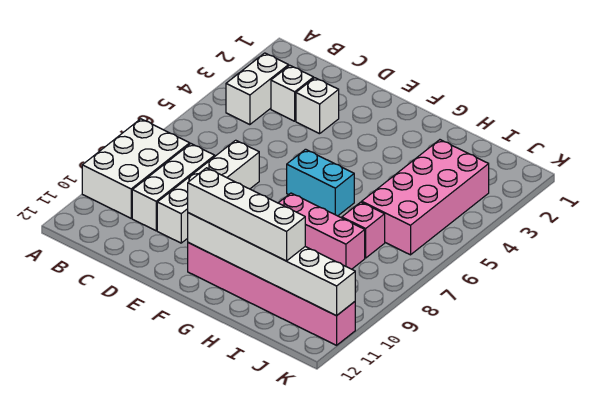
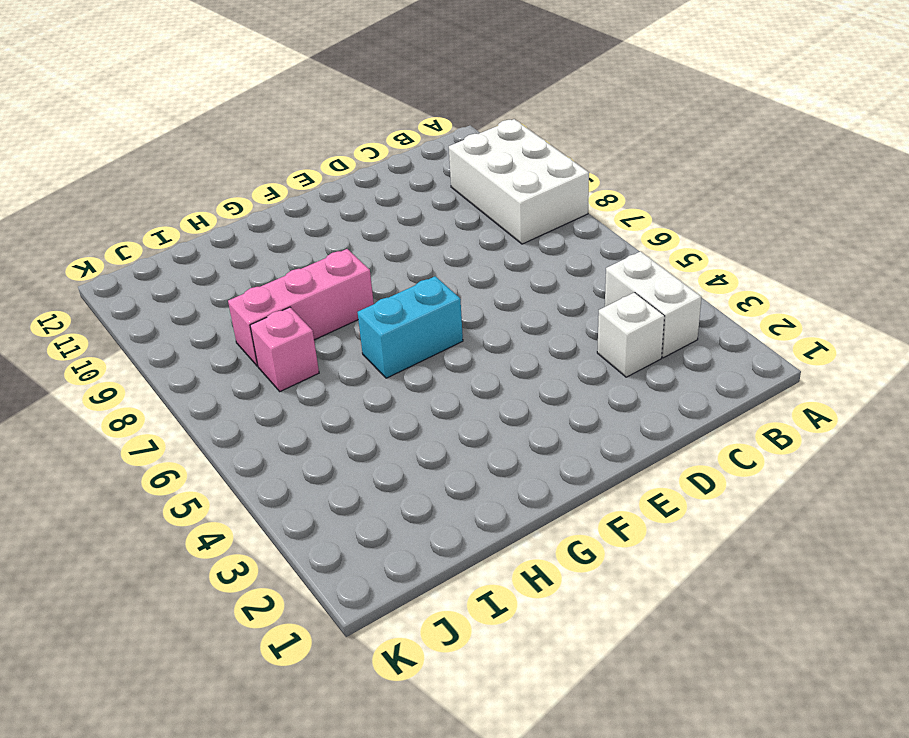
none -> white brick C8:C10 level 1
none -> white brick D3 level 1
none -> white brick D7:D10 level 1

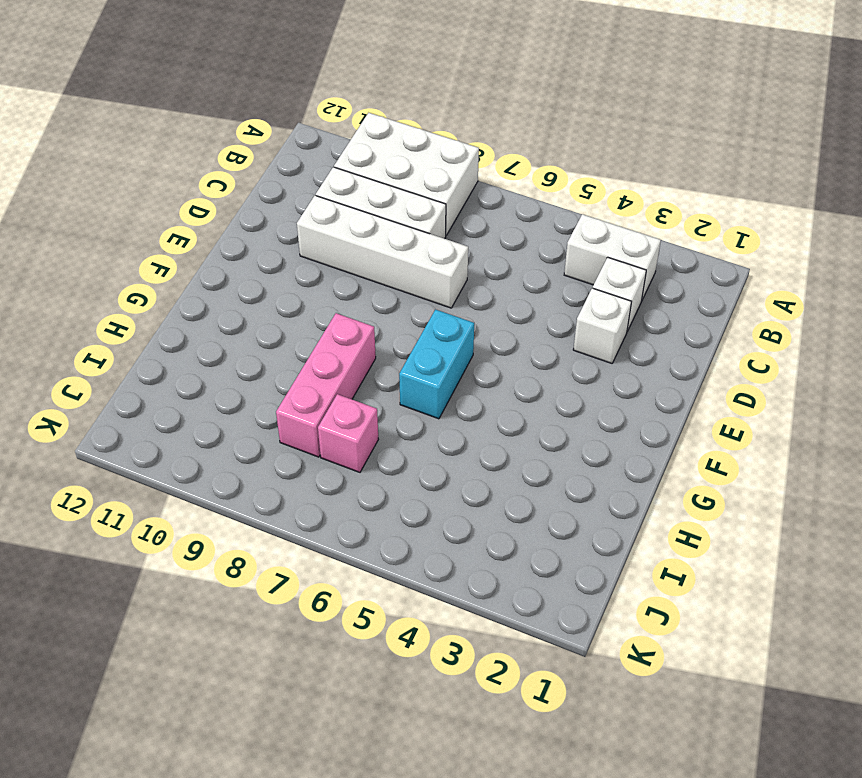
none -> pink brick F11:K11 level 1
none -> pink brick I3:J6 level 1
none -> white brick F11:K11 level 2

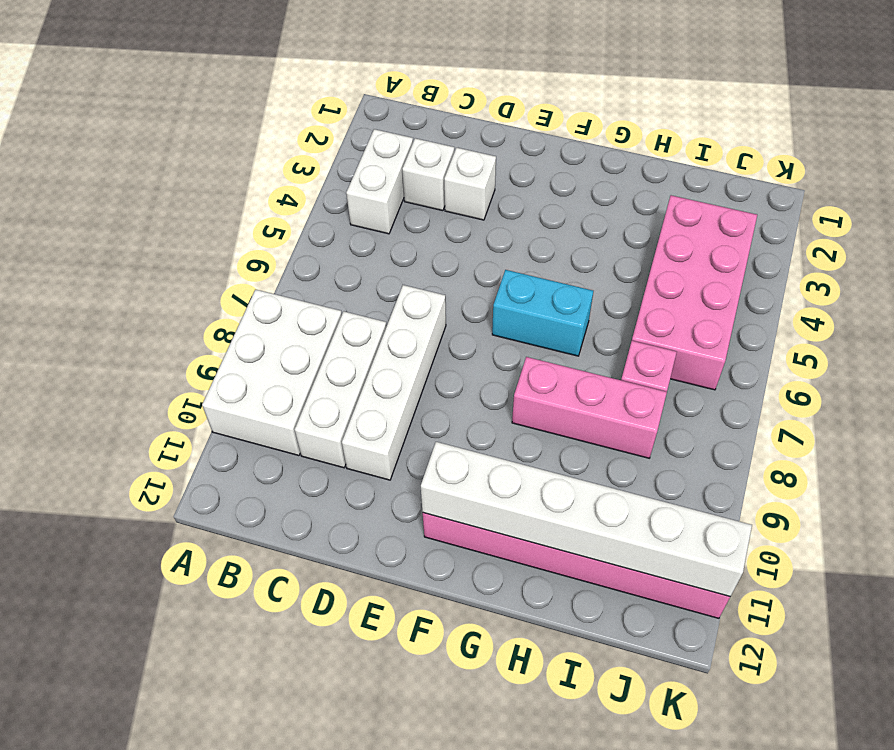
none -> white brick F11:I11 level 3

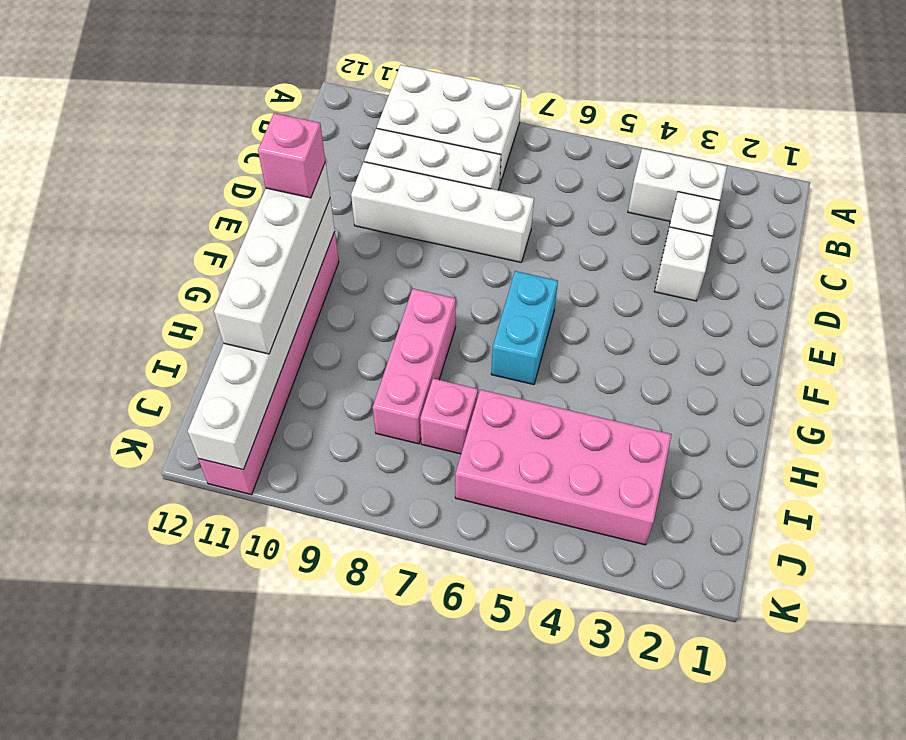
pink brick F11 level 4 -> none

